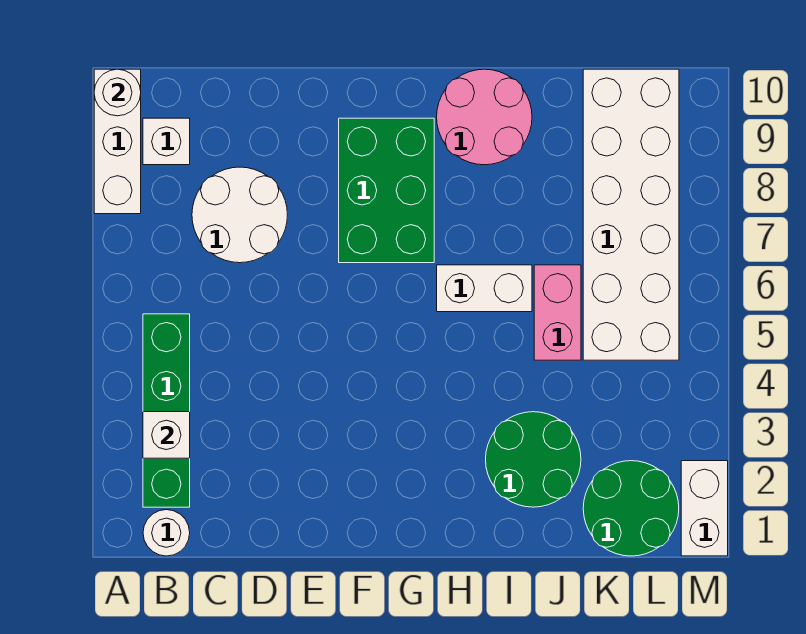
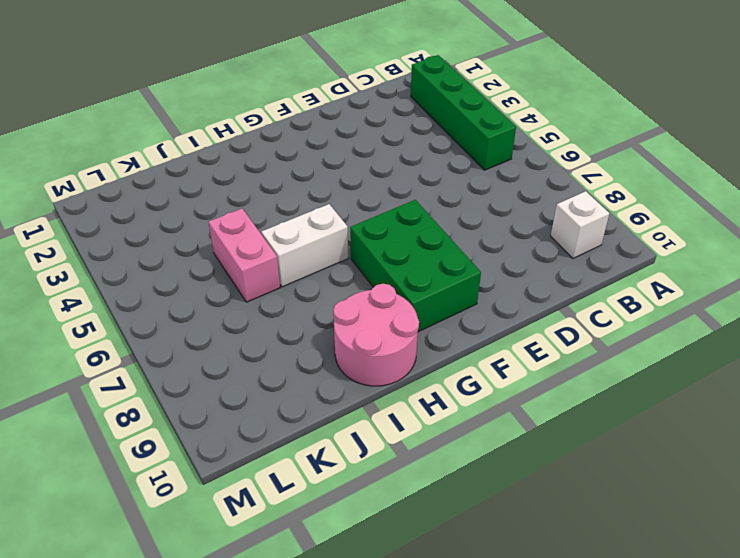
none -> white brick A8:A10 level 1
none -> white round brick B1 level 1
none -> white round brick C7:D8 level 1

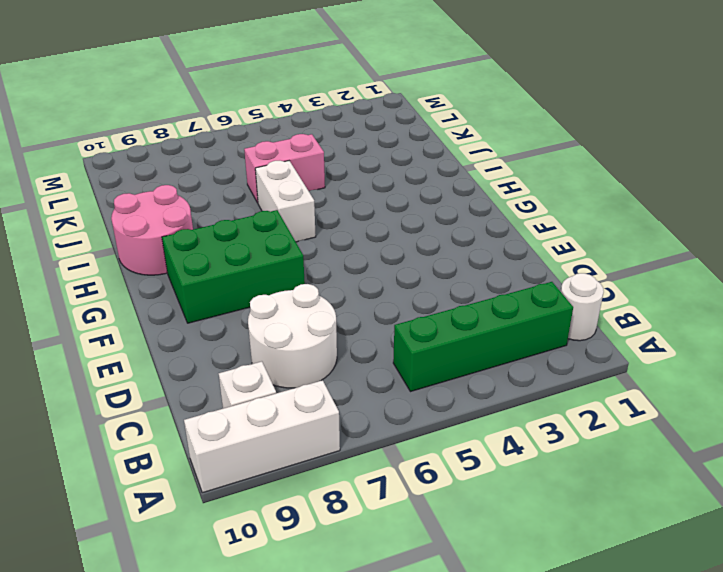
none -> green round brick I2:J3 level 1
none -> green round brick K1:L2 level 1
none -> white brick K5:L10 level 1

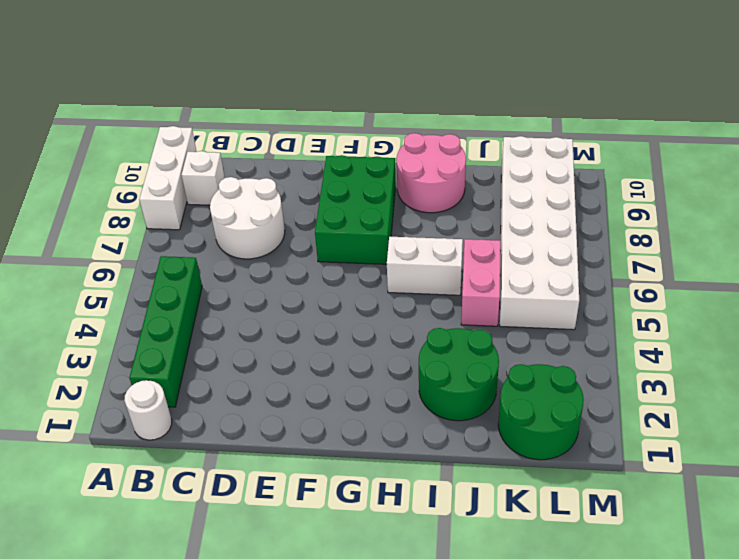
none -> white brick M1:M2 level 1
none -> white round brick A10 level 2
none -> white brick B3 level 2

